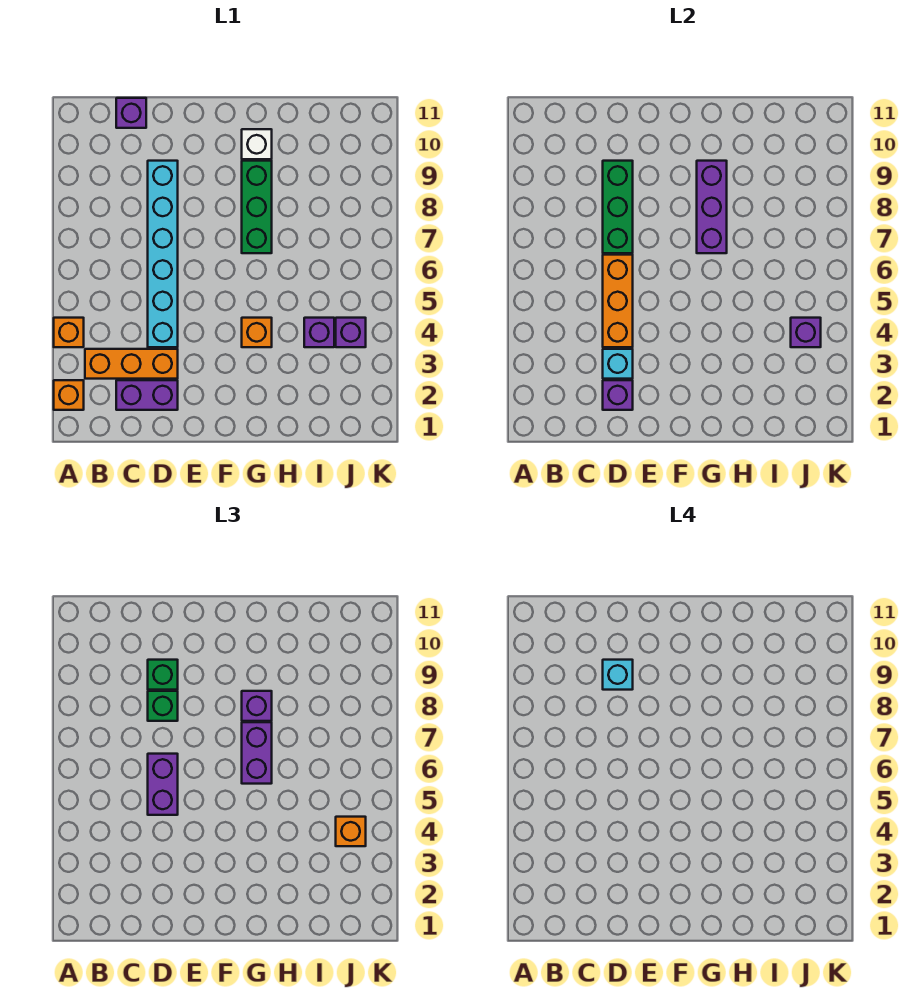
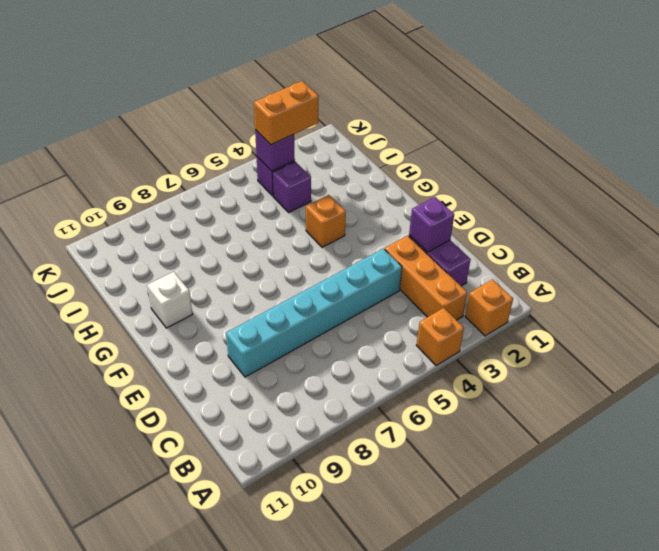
orange brick J3:J4 level 3 -> orange brick J4 level 3
none -> purple brick C11 level 1
none -> green brick G7:G9 level 1
none -> cyan brick D3 level 2

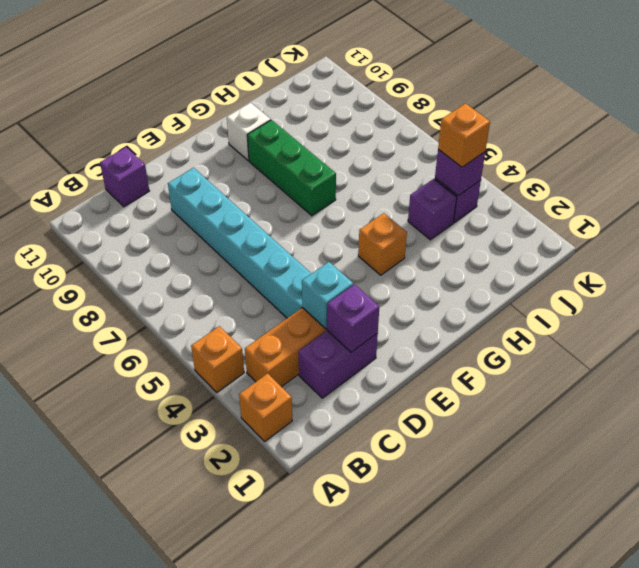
none -> orange brick D4:D6 level 2
none -> green brick D7:D9 level 2
none -> purple brick G7:G9 level 2

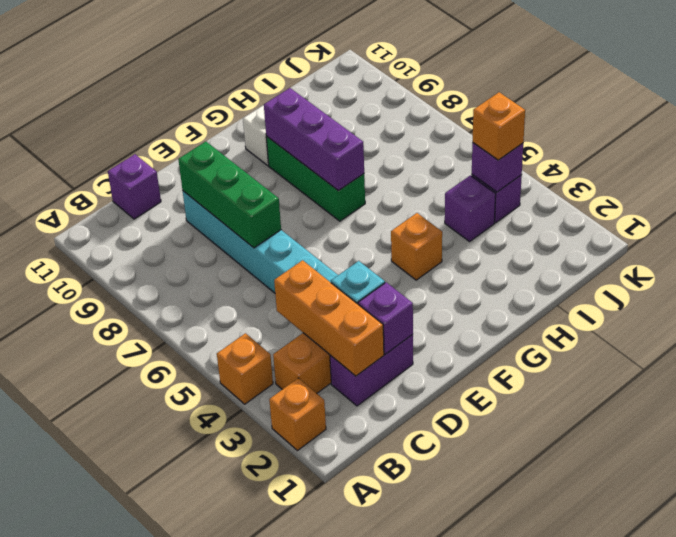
orange brick C2:C4 level 2 -> orange brick D4:D6 level 2
none -> purple brick D5:D6 level 3
none -> green brick D8 level 3
none -> green brick D9 level 3

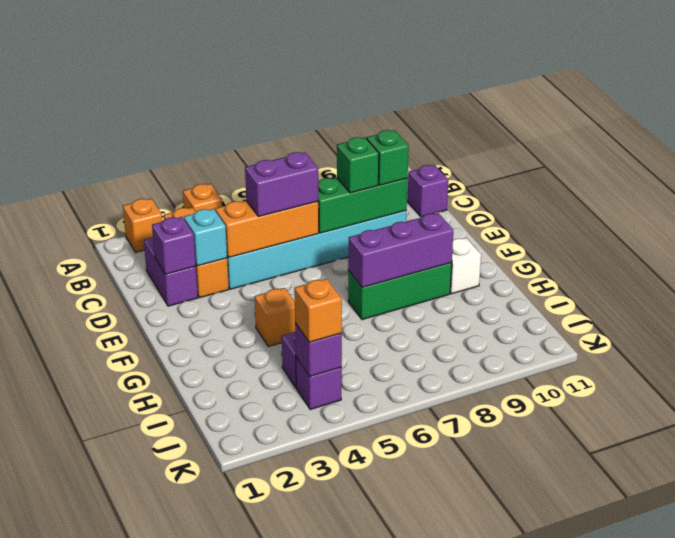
none -> purple brick G6:G7 level 3
none -> purple brick G8 level 3
none -> cyan brick D9 level 4

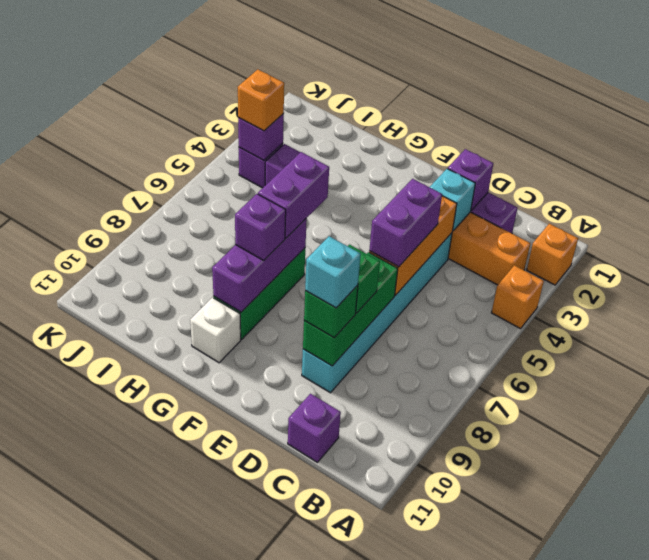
none -> orange brick G4 level 1

